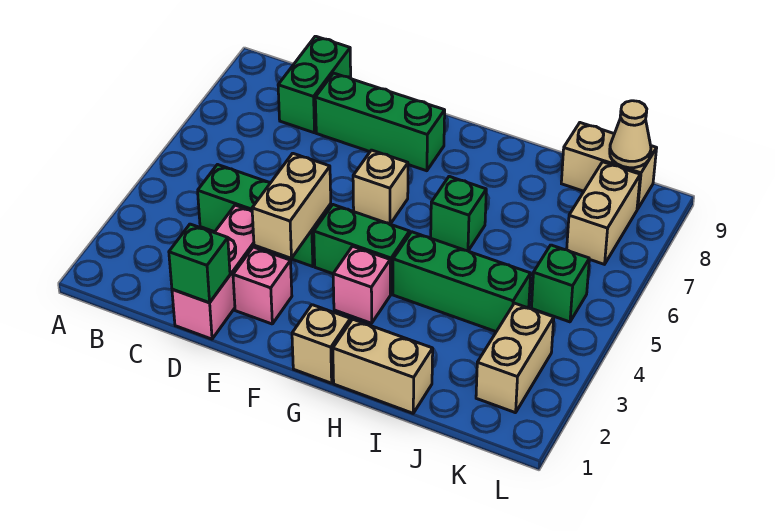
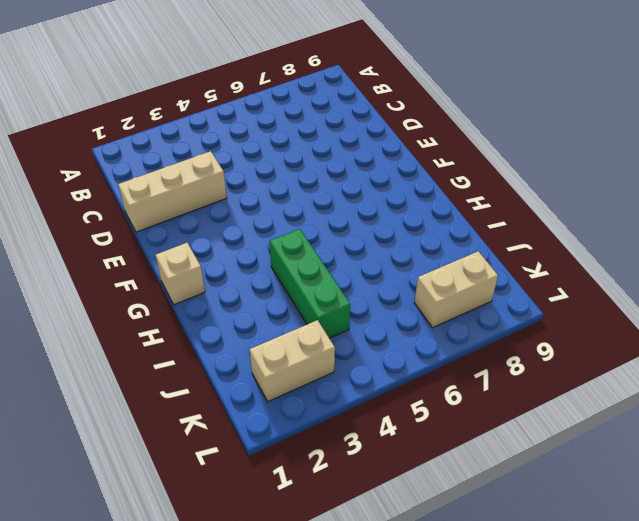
tan brick D1:D3 level 1 -> pink brick D1:D3 level 1
none -> green brick C4:E4 level 1
none -> green brick C8:C9 level 1
none -> green brick D8:F8 level 1

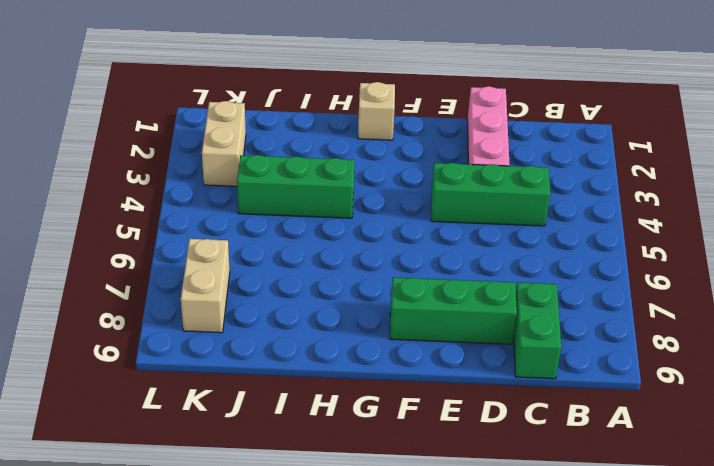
none -> pink brick E2 level 1
none -> green brick F4:G4 level 1
none -> tan brick F6 level 1

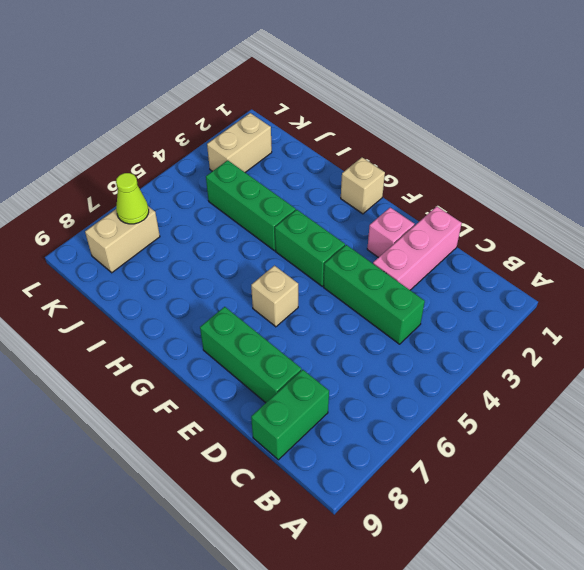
lime cone K7 level 2 -> none
none -> pink brick G3 level 1
none -> tan brick H1:I1 level 1
none -> green brick H6 level 1

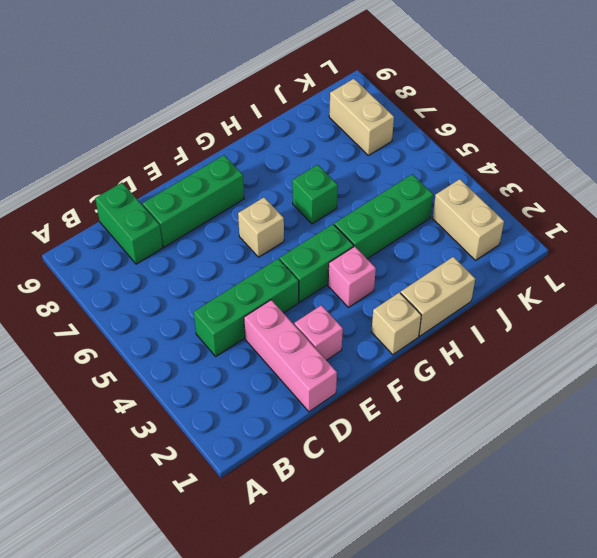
none -> tan brick J9:K9 level 1
none -> green brick K5 level 1
none -> green brick D1 level 2

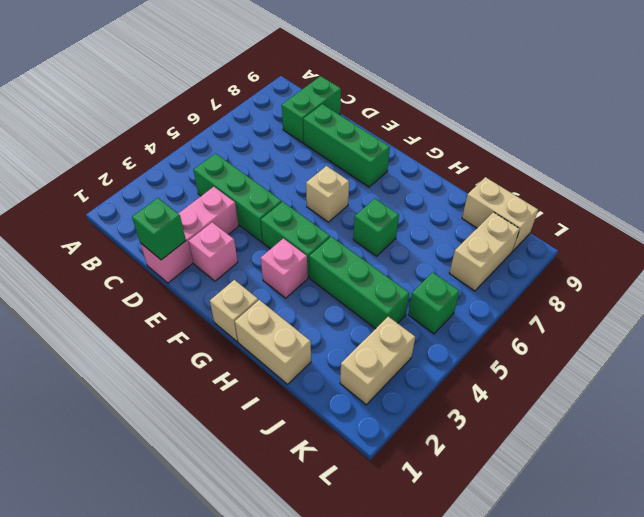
none -> tan brick E3:E4 level 2
none -> tan cone K9 level 2

